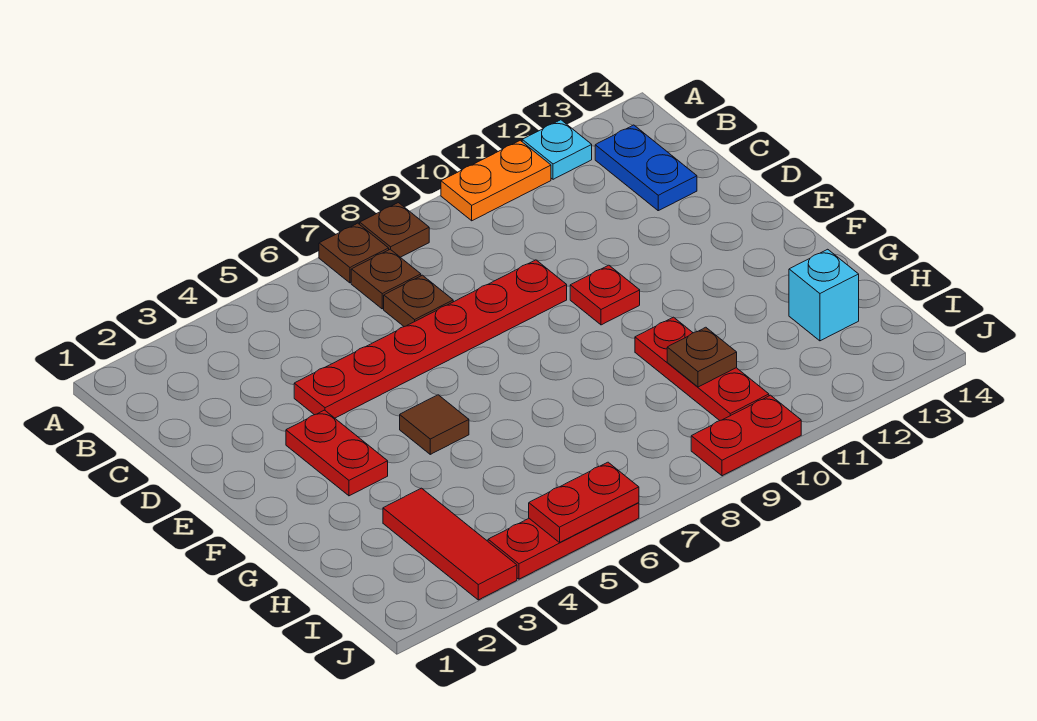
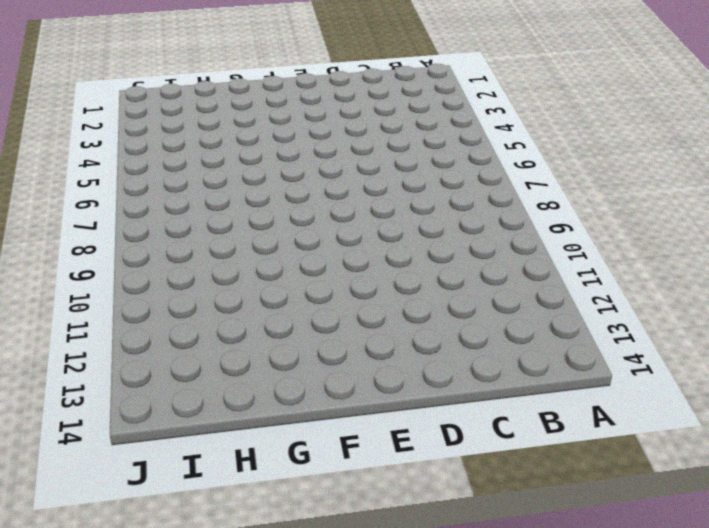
none -> brown plate A7 level 1
none -> brown plate A8 level 1
none -> orange plate A10:A11 level 1

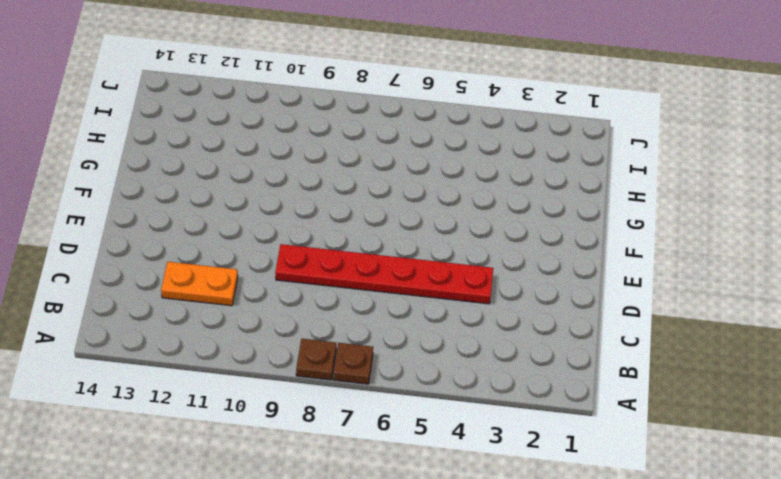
orange plate C11:C12 level 1 -> orange plate A10:A11 level 1
none -> cyan plate A12 level 1
none -> brown plate B7 level 1
none -> blue plate B13:C13 level 1

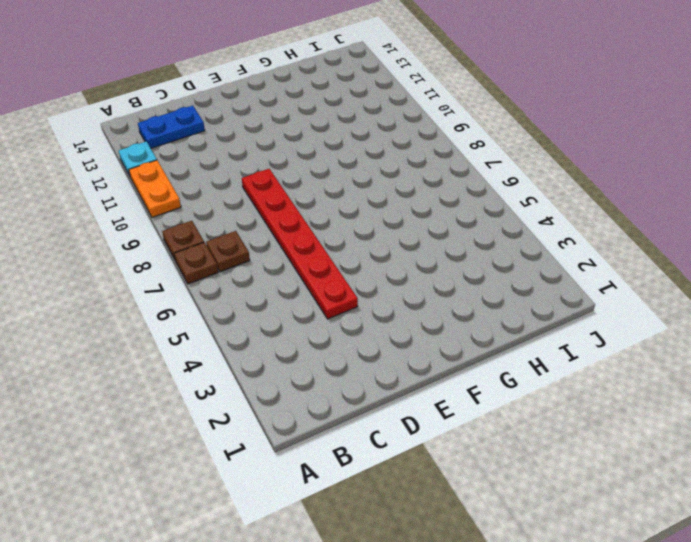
none -> brown plate C7 level 1
none -> red plate E3:F3 level 1
none -> red plate E10 level 1

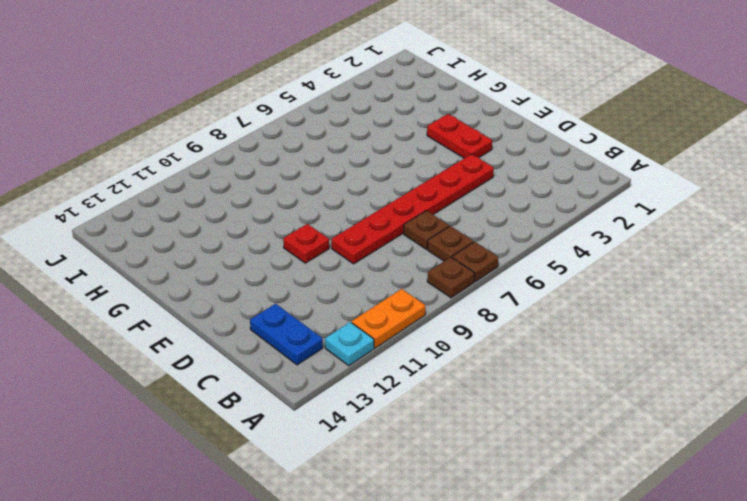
none -> brown tile F5 level 1
none -> red plate G10:I10 level 1
none -> red tile H3:J3 level 1

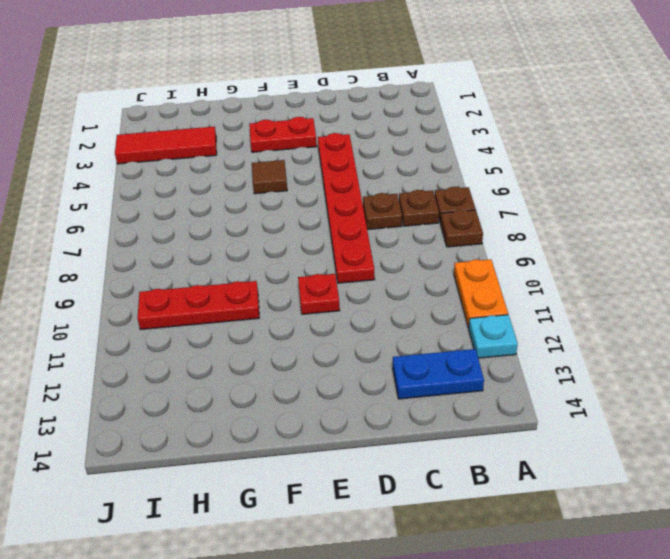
none -> cyan brick H13 level 1
none -> red plate J4:J6 level 1
none -> red plate J9:J10 level 1

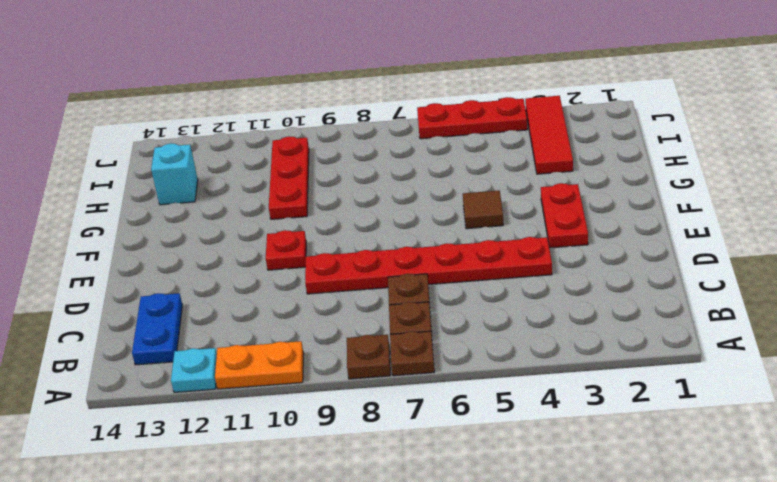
none -> red plate J9:J10 level 1
none -> brown plate H10 level 2
none -> red plate J5:J6 level 2

